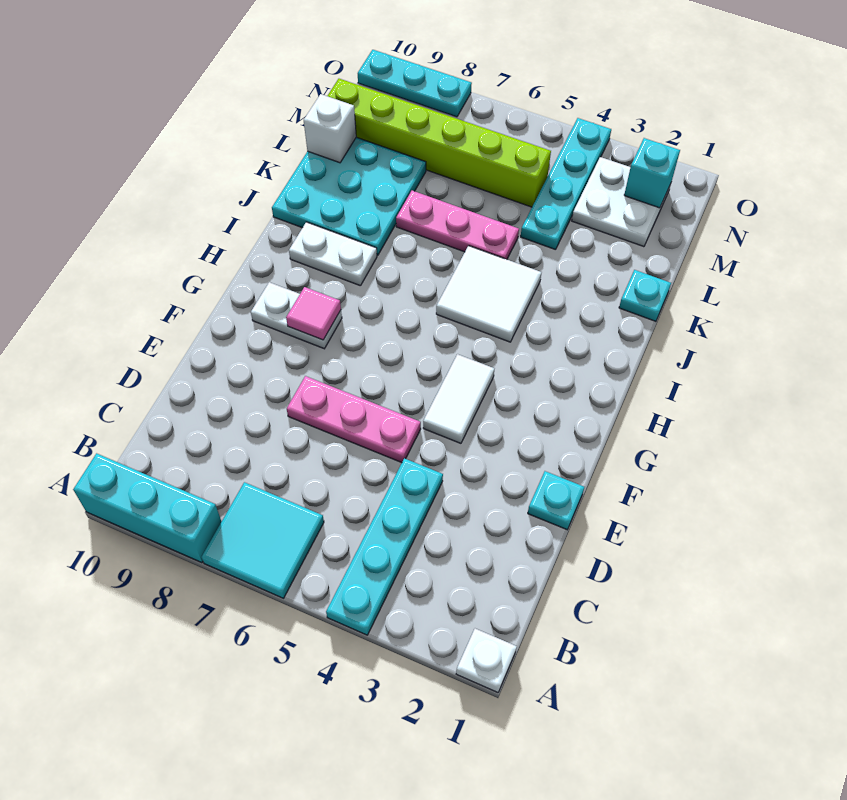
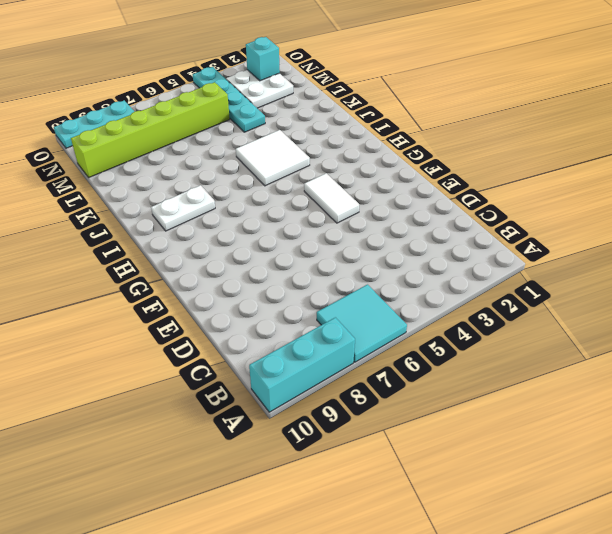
none -> white plate A1 level 1
none -> cyan plate A4:D4 level 1
none -> cyan plate E1 level 1

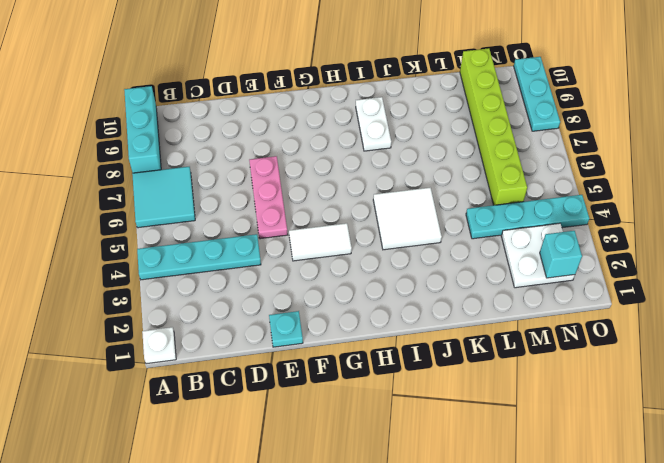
none -> white plate G8:G9 level 1
none -> cyan plate J8:L10 level 1
none -> cyan plate K1 level 1

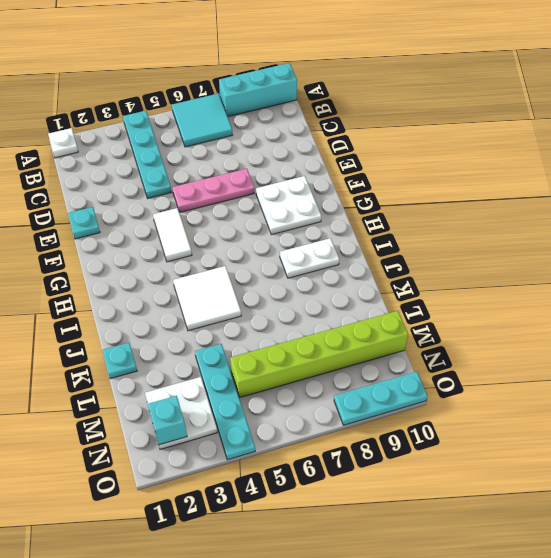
white plate F8:G9 level 1 -> white plate G8:G9 level 1
none -> cyan plate J8:L10 level 1
none -> pink plate K5:K7 level 1
none -> pink tile G8 level 2

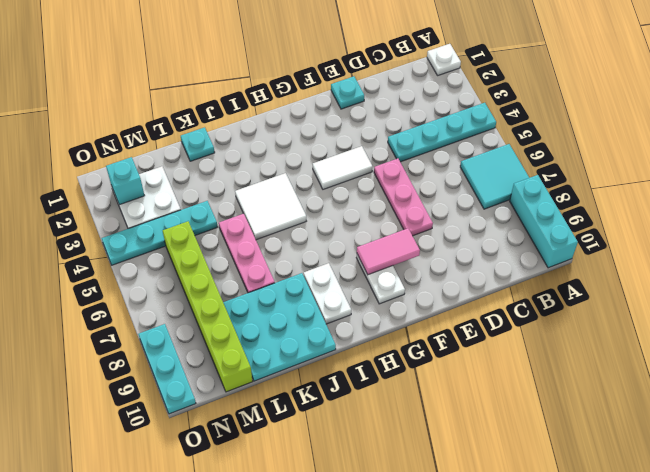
pink tile F8:G8 level 2 -> pink tile G8 level 2
none -> white brick L10 level 2

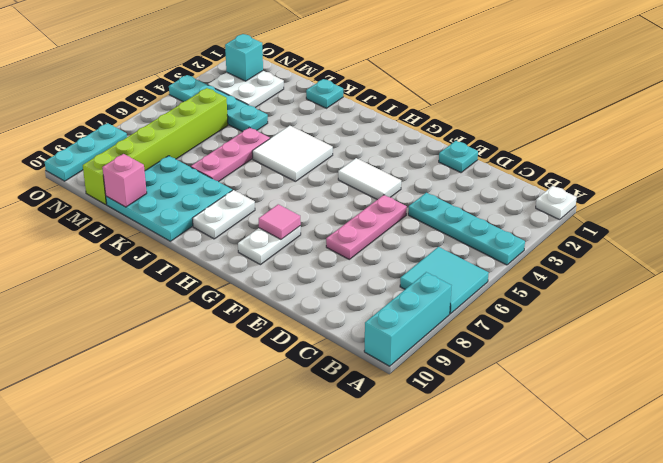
pink brick L10 level 2 -> white brick L10 level 2

